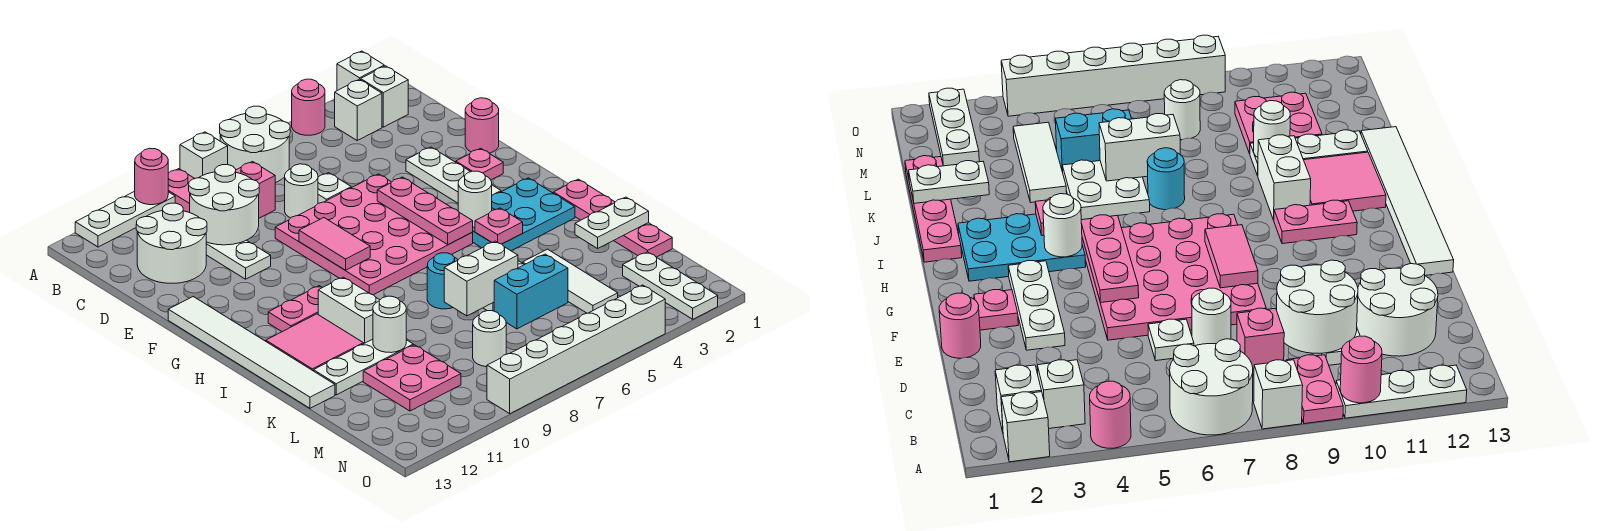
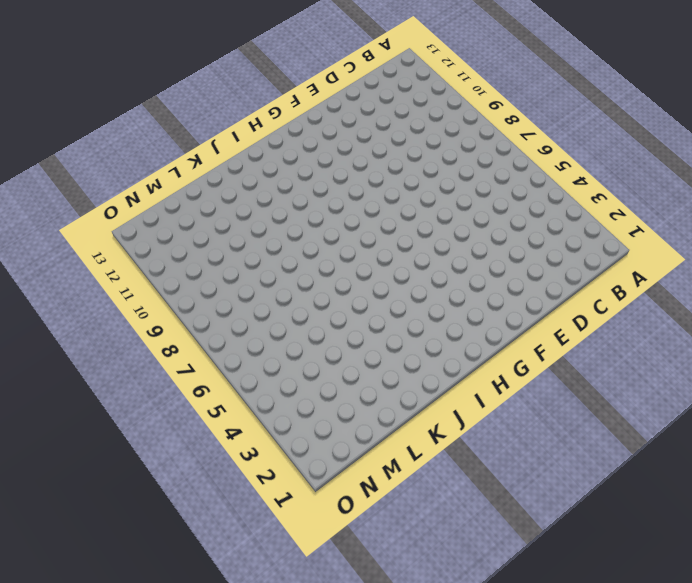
none -> white brick A2 level 1
none -> pink round brick A4 level 1
none -> white round brick A6:B7 level 1
none -> white brick A8 level 1

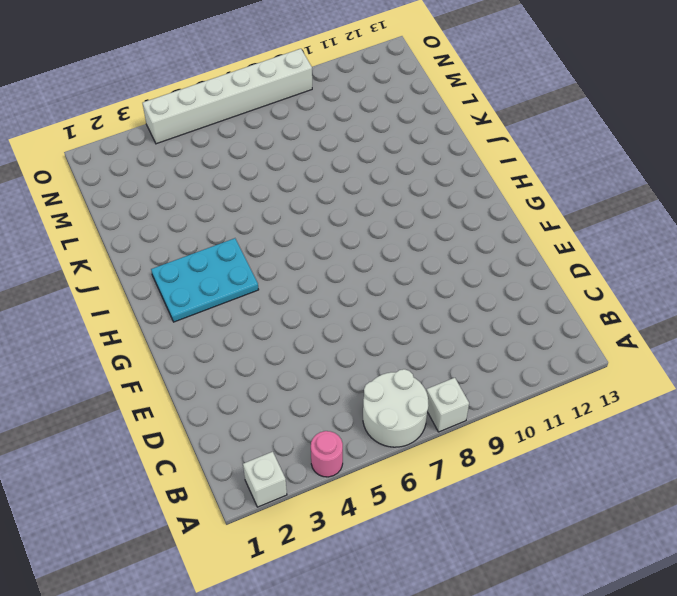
none -> pink plate A9:B9 level 1
none -> white plate A10:A12 level 1
none -> white brick B2 level 1
none -> white brick B3 level 1

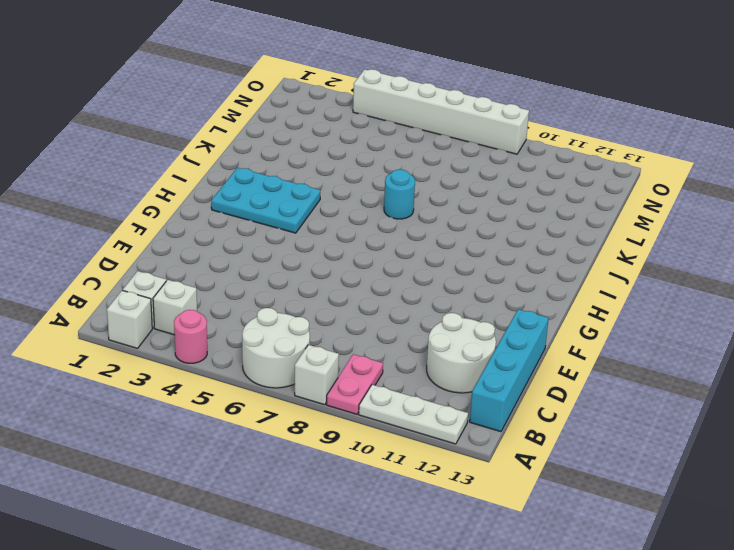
cyan brick B13:E13 level 1 -> none
none -> pink brick C8 level 1
none -> white plate C10:E10 level 1
none -> white plate D6 level 1
none -> white round brick D7 level 1

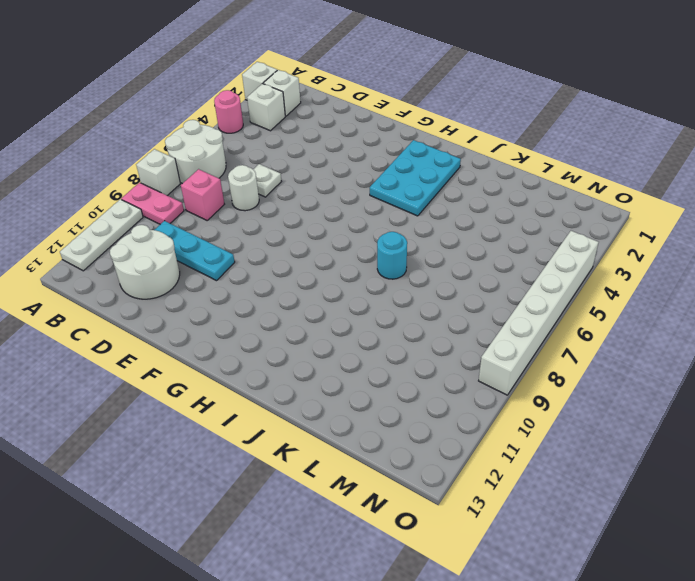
cyan plate C10:E10 level 1 -> white plate C10:E10 level 1
none -> pink round brick E1 level 1
none -> white plate E3:G3 level 1
none -> pink plate E5:H8 level 1
none -> pink plate F2 level 1

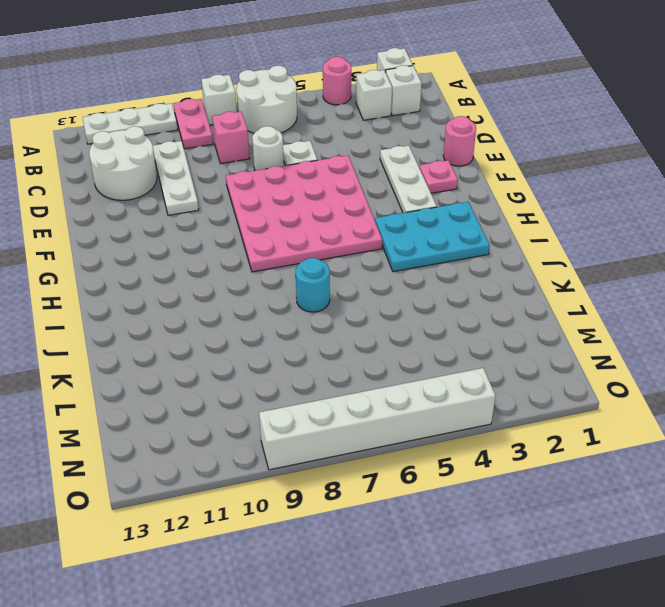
none -> white tile F13:K13 level 1
none -> pink plate H10:H11 level 1
none -> pink plate I1:L1 level 1
none -> white brick I10:J10 level 1

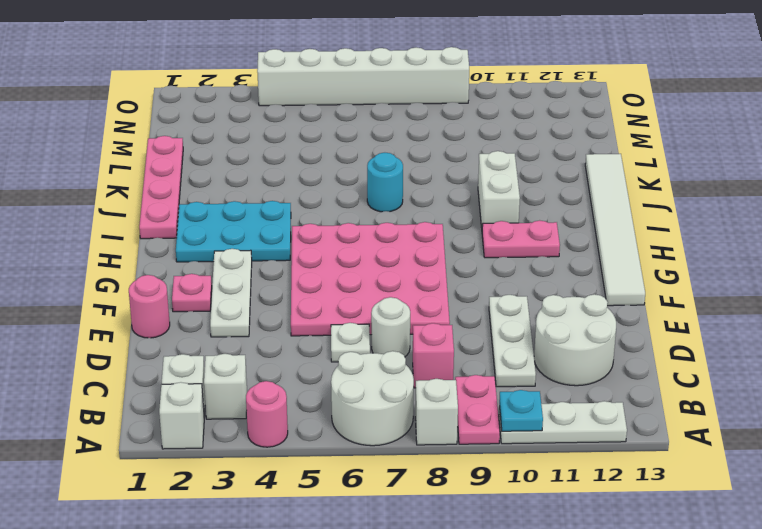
cyan plate A10 level 2 -> pink round brick A10 level 2
none -> pink tile I11:J12 level 1
none -> white plate J5:K6 level 1
none -> white tile K4:M4 level 1
none -> white plate K10:K12 level 1

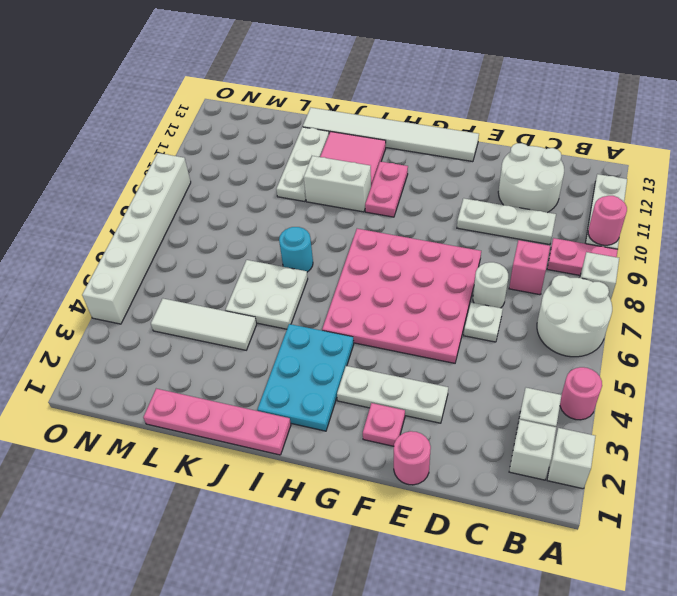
none -> cyan brick L5:L6 level 1
none -> pink plate L10:M11 level 1
none -> white plate M2:O2 level 1
none -> white round brick M8 level 1

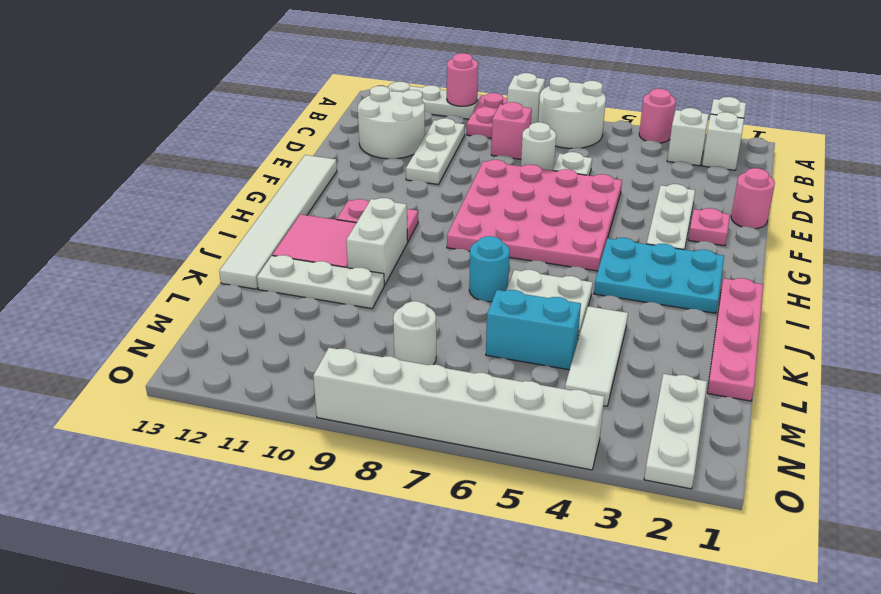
none -> pink plate L10:M11 level 1
none -> white round brick C9:D10 level 2
none -> pink plate F5:H5 level 2
none -> pink tile F8:G8 level 2

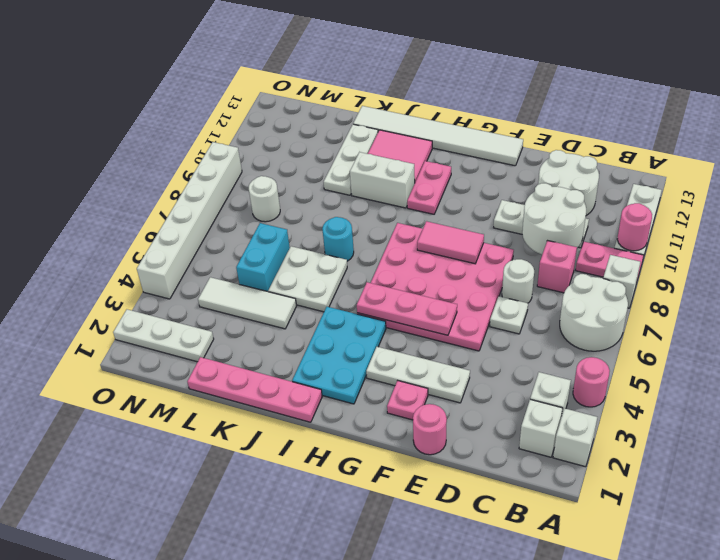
none -> pink plate L10:M11 level 1
none -> white round brick H4 level 2
none -> pink plate I4 level 2
none -> white plate K1:K2 level 2

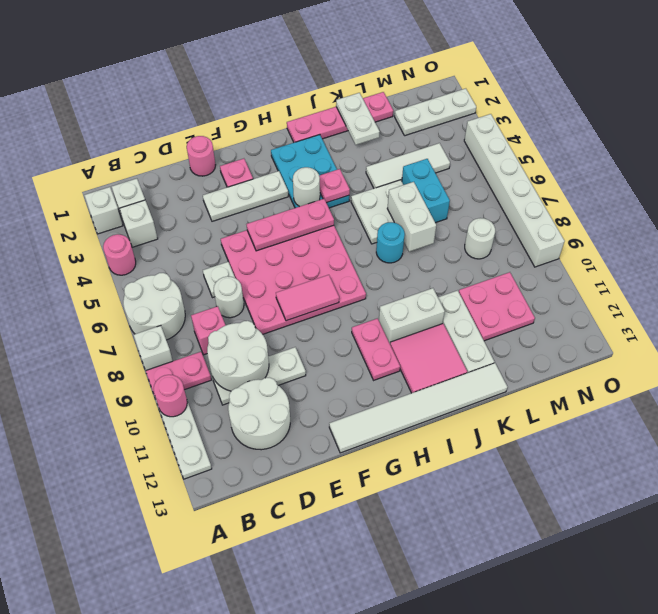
none -> white round brick K10 level 2

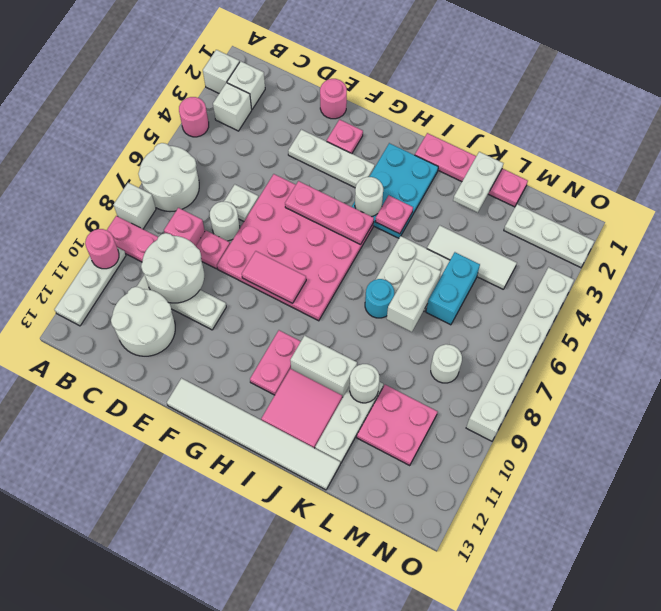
pink plate D8 level 1 -> none

